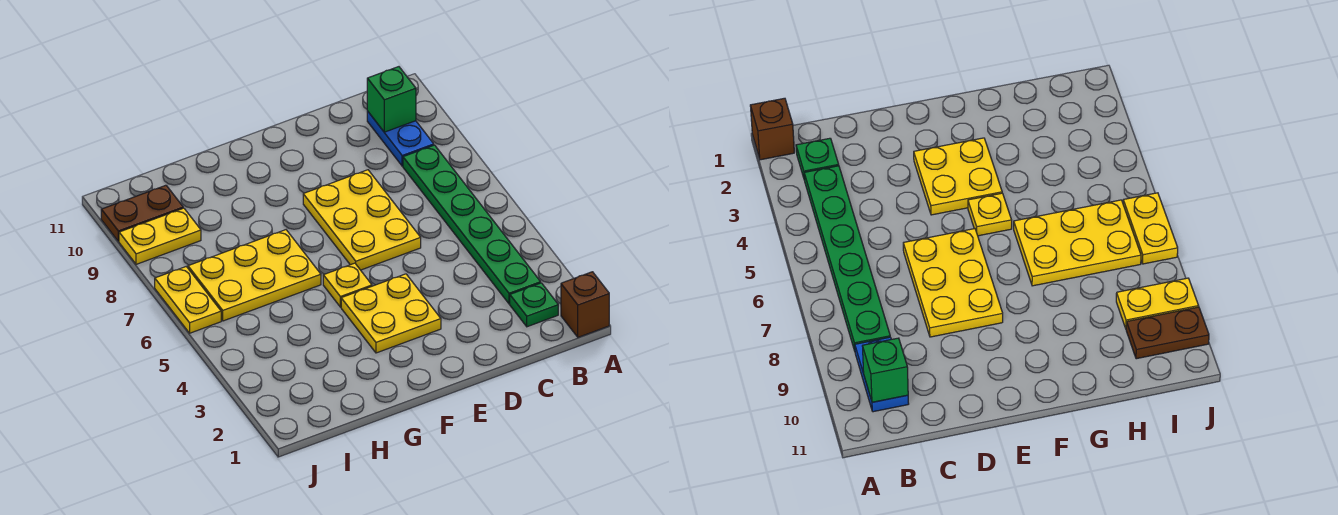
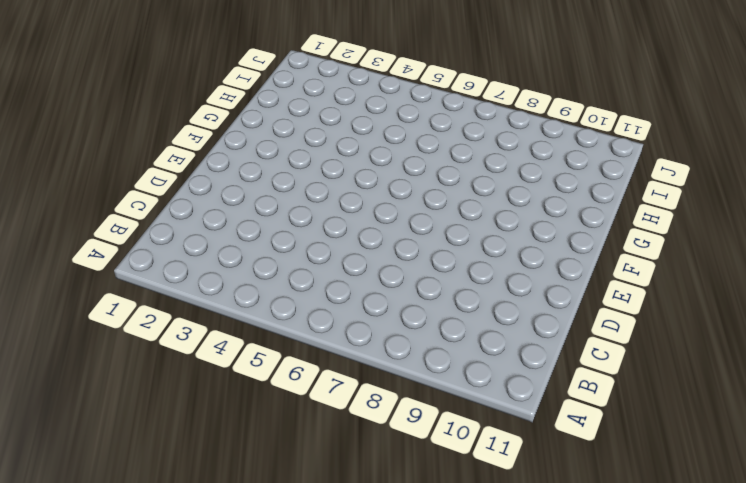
none -> brown brick A1 level 1
none -> green plate B2 level 1
none -> green plate B3:B8 level 1

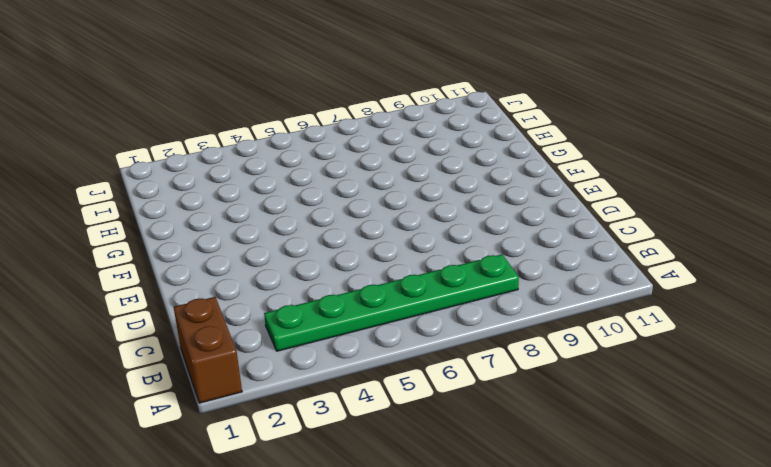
brown brick A1:B1 level 1 -> brown brick A1 level 1
none -> green plate B2 level 1
none -> blue plate B9:B10 level 1
none -> yellow plate D6:E8 level 1

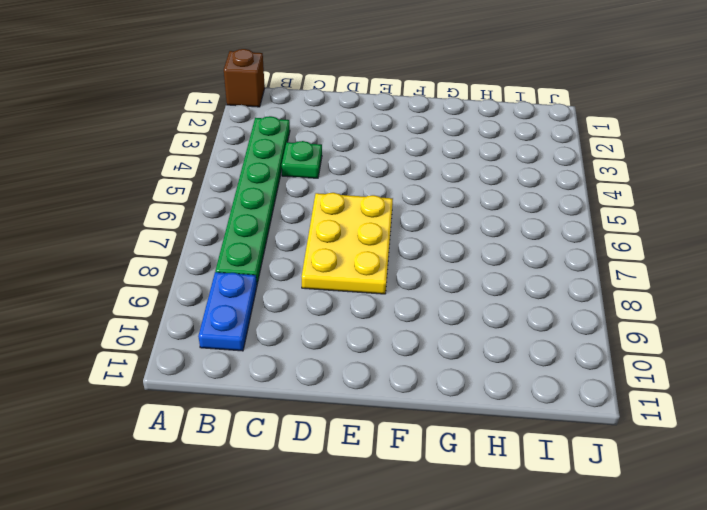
green plate C4 level 1 -> green plate B2 level 1
none -> yellow plate E3:F4 level 1
none -> yellow plate F5 level 1
none -> yellow plate G6:I7 level 1

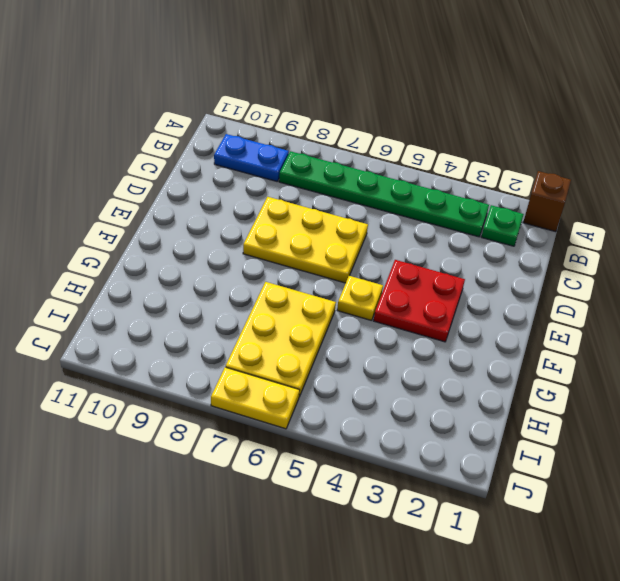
red plate E3:F4 level 1 -> yellow plate E3:F4 level 1
none -> yellow plate I9:J9 level 1
none -> brown plate I10:J10 level 1
none -> green brick B10 level 2

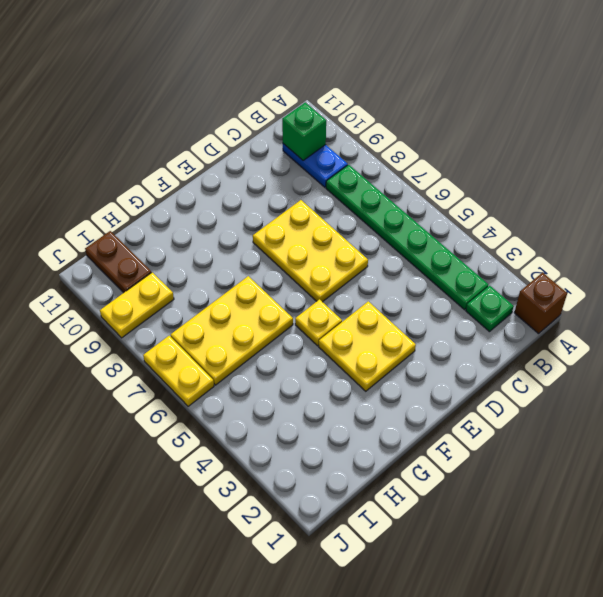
brown plate I10:I11 level 1 -> brown plate I10:J10 level 1

